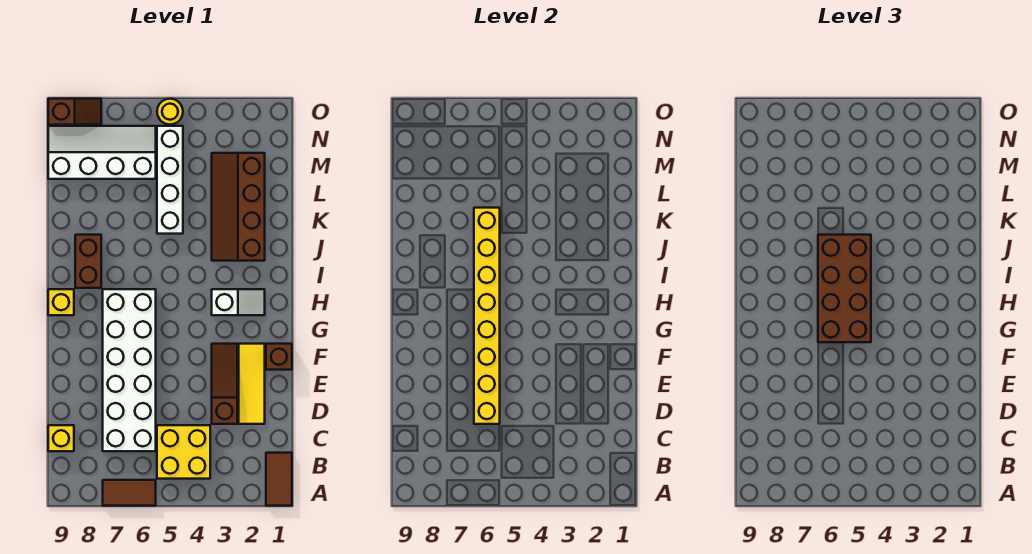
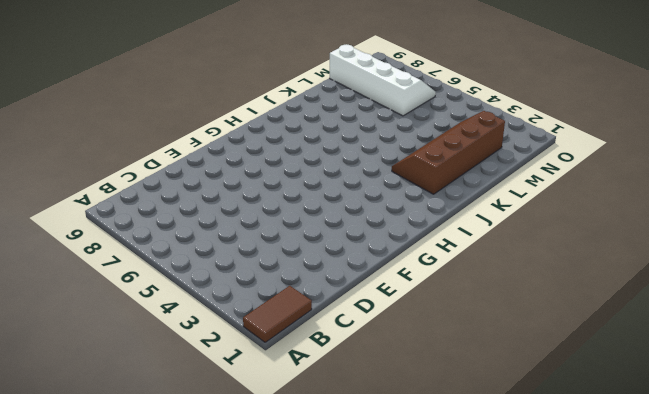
none -> brown tile A6:A7 level 1
none -> yellow brick B4:C5 level 1
none -> white brick C6:H7 level 1

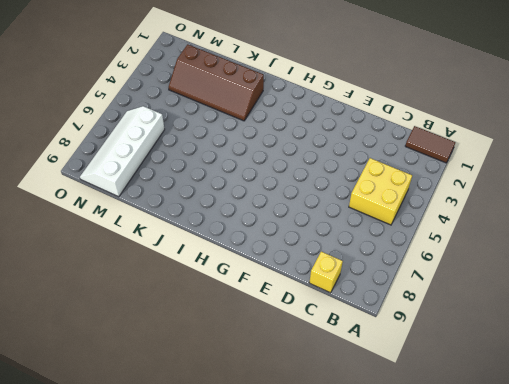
none -> brown tile A6:A7 level 1
none -> white brick C6:H7 level 1
none -> yellow tile D2:F2 level 1

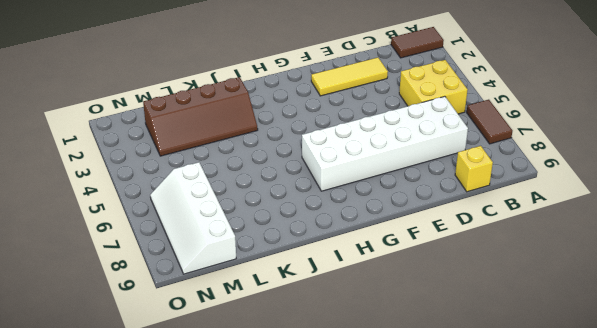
none -> brown slope D3:F3 level 1 top D
none -> brown brick F1 level 1
none -> white slope H2:H3 level 1 top 3

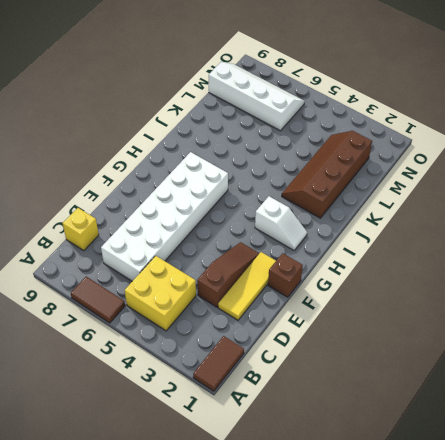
none -> yellow brick H9 level 1
none -> brown brick I8:J8 level 1
none -> white brick K5:N5 level 1

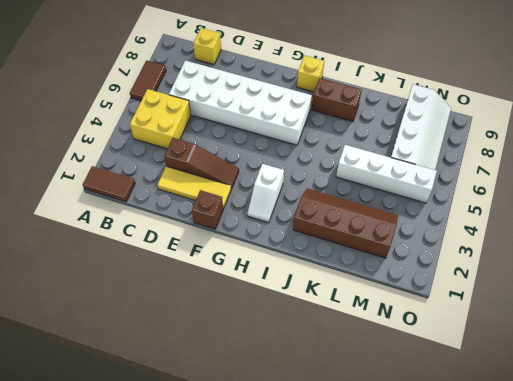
none -> yellow round brick O5 level 1
none -> brown slope O8:O9 level 1 top 9
none -> yellow brick D6:K6 level 2

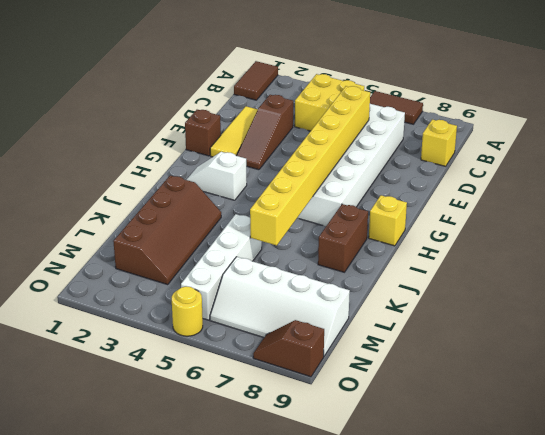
none -> brown brick G5:J6 level 3

